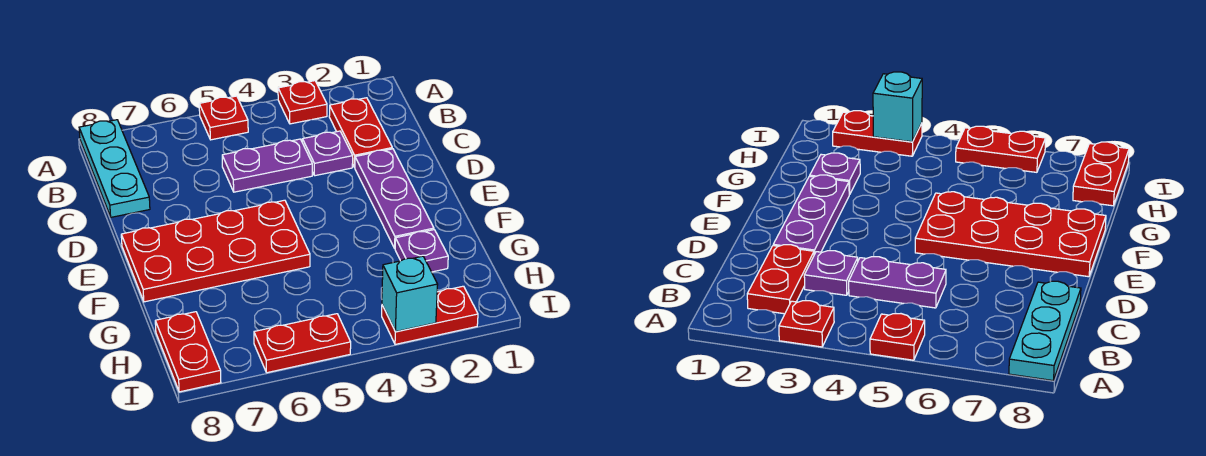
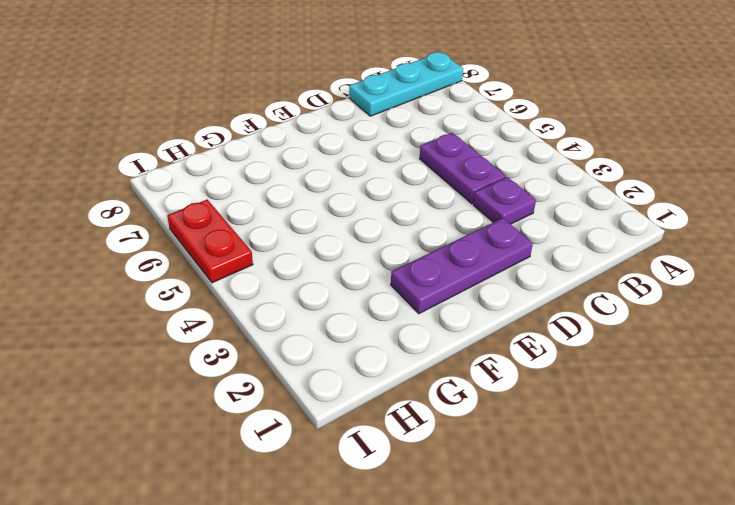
none -> red plate A3 level 1
none -> red plate A5 level 1
none -> red plate B2:C2 level 1

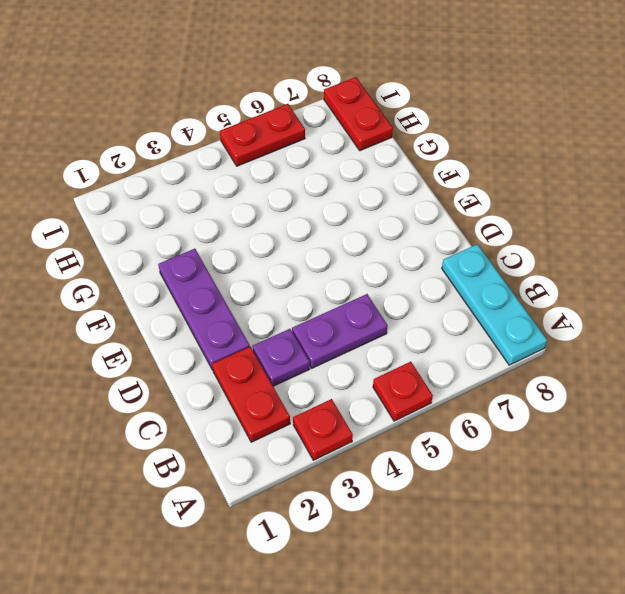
none -> red plate E5:F8 level 1
none -> purple plate G2 level 1
none -> red plate I2:I3 level 1

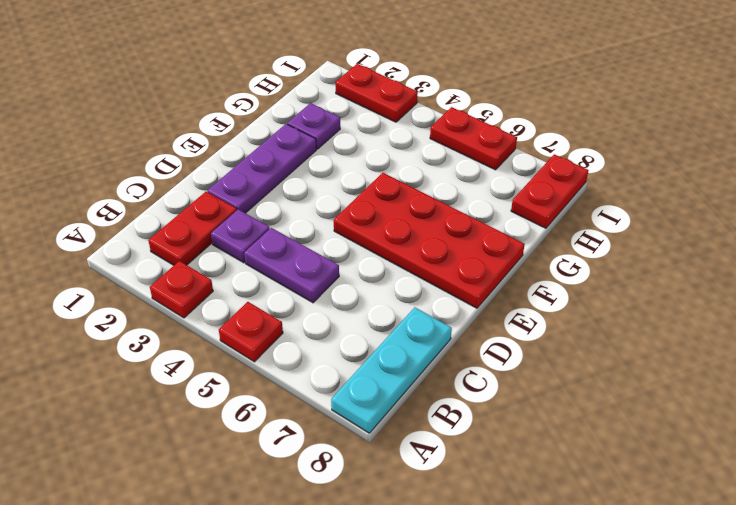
none -> cyan brick I3 level 2

